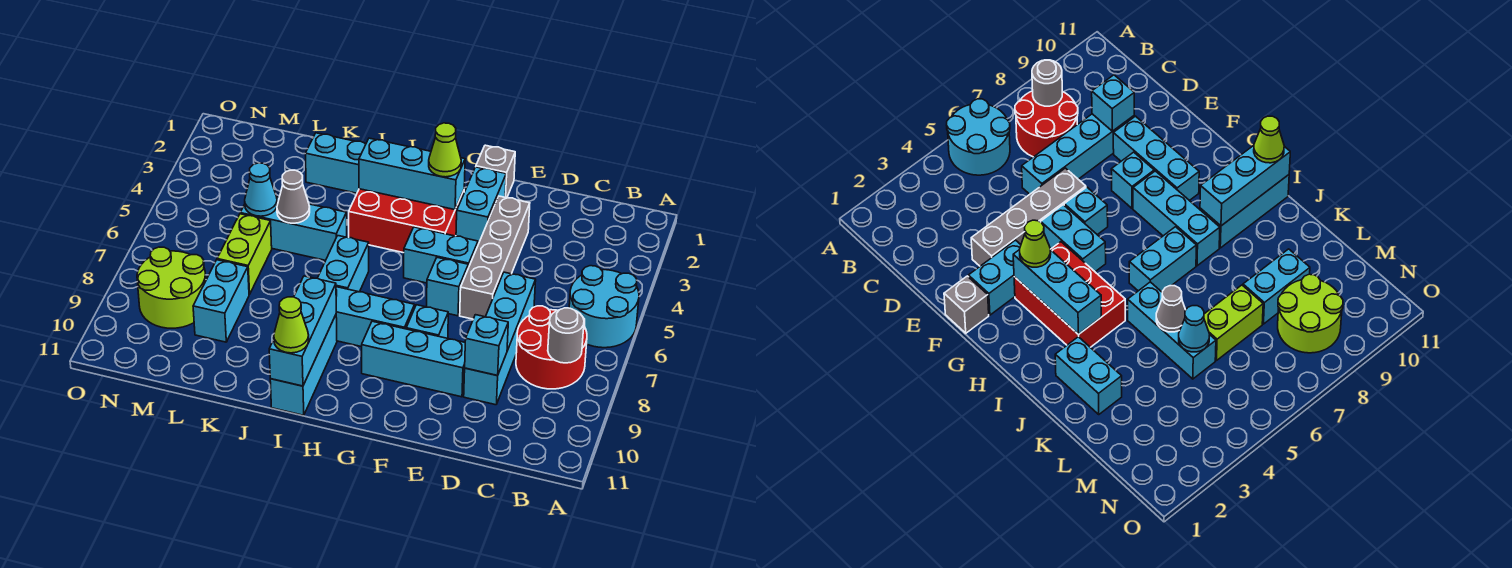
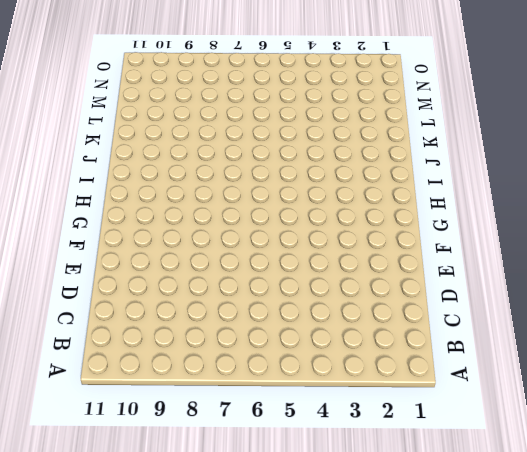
none -> cyan round brick A5:B6 level 1
none -> red round brick B7:C8 level 1
none -> cyan brick D6:D9 level 1

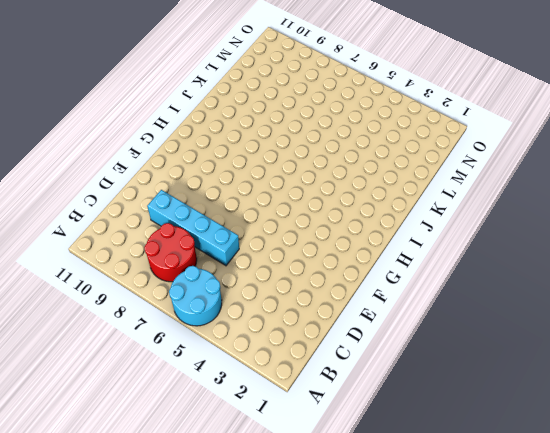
none -> grey brick E3:E6 level 1
none -> cyan brick E9:G9 level 1
none -> grey brick F1 level 1

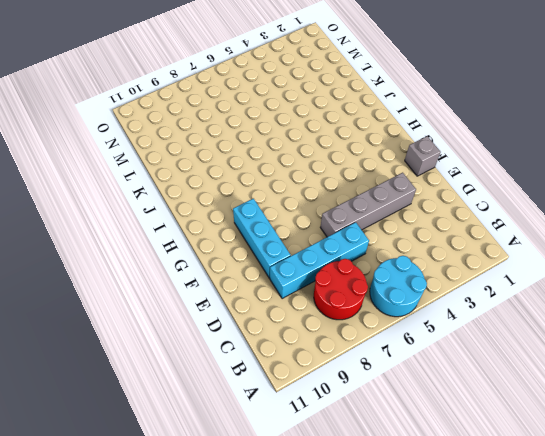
none -> cyan brick F2:F3 level 1
none -> cyan brick F5:G5 level 1
none -> cyan brick F6 level 1

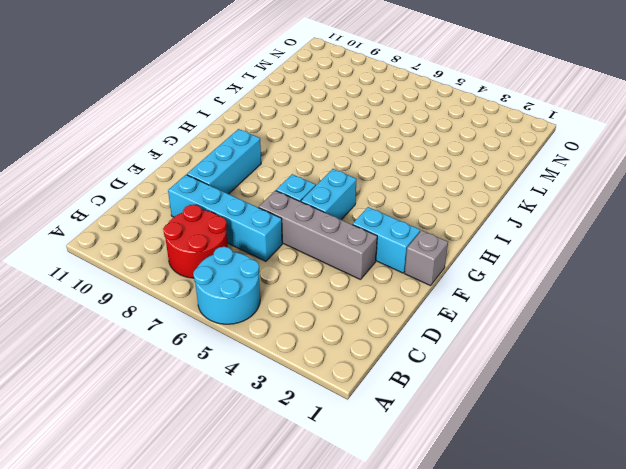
none -> cyan brick F8 level 1
none -> red brick G3:I4 level 1
none -> cyan brick G8:I8 level 1

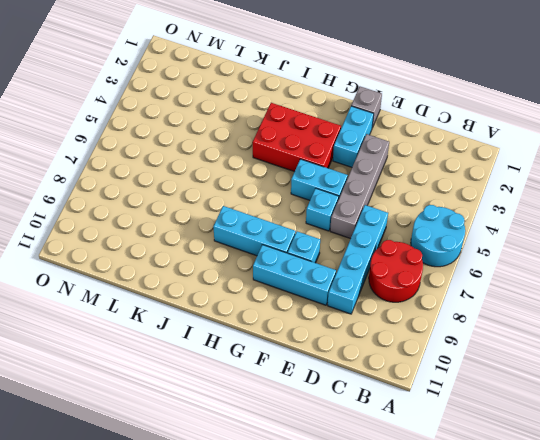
none -> cyan brick I6:I7 level 1
none -> cyan brick I9:I11 level 1
none -> cyan brick J2:K2 level 1

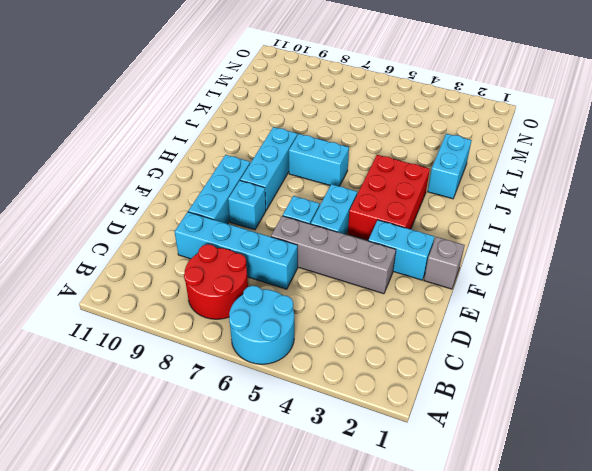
none -> cyan brick I9:I11 level 1
none -> cyan brick J5:L5 level 1
none -> lime brick L6:L7 level 1

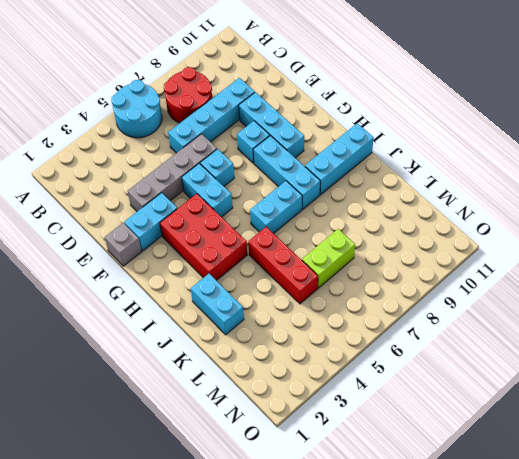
red brick J5:L5 level 1 -> cyan brick J5:L5 level 1
none -> cyan brick L8:L9 level 1
none -> lime round brick M8:N9 level 1
none -> grey round brick B8 level 2

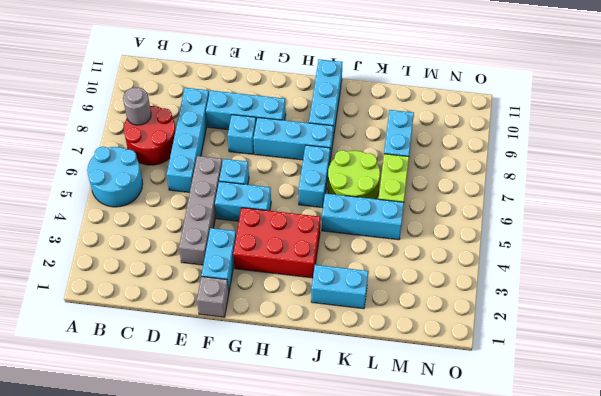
lime round brick J6:K7 level 1 -> lime round brick M8:N9 level 1
none -> cyan brick D9 level 2
none -> cyan brick G3:I3 level 2
none -> cyan brick I9:I11 level 2

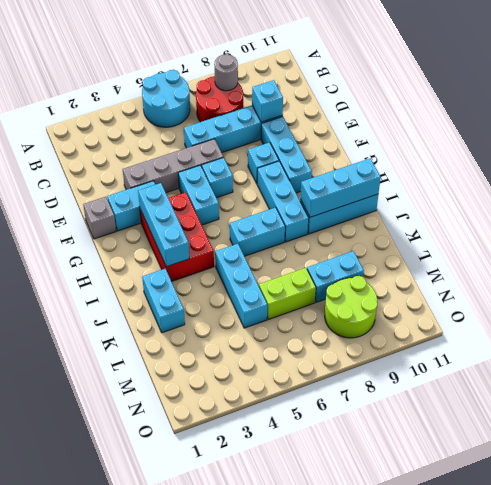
none -> grey cone K5 level 2
none -> cyan cone L5 level 2
none -> lime cone G3 level 3

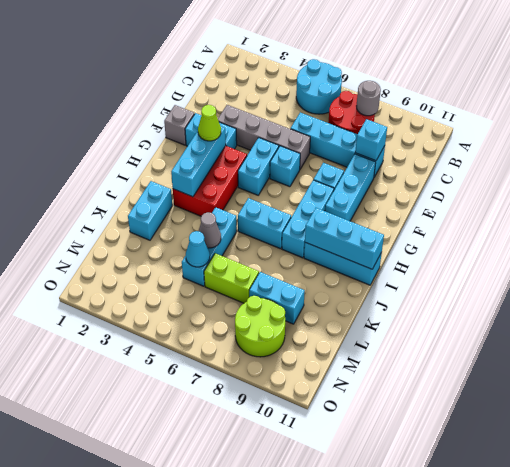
none -> lime cone I11 level 3

